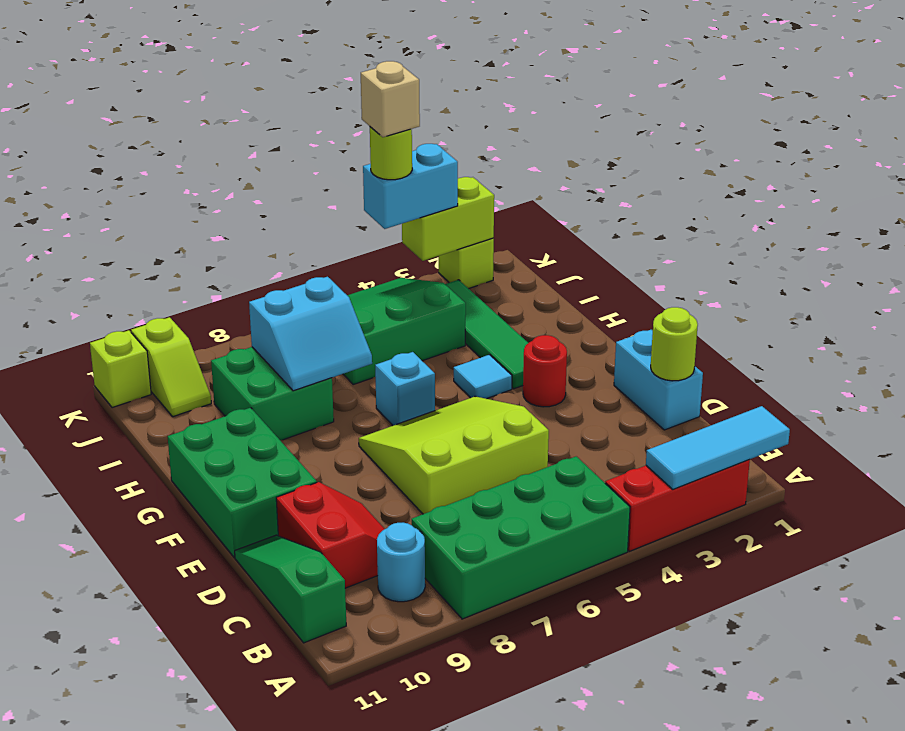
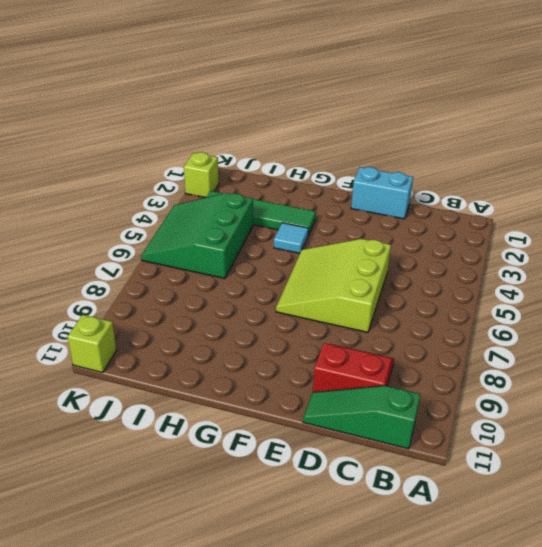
none -> red brick A2:A4 level 1
none -> green brick A5:B8 level 1
none -> cyan round brick B9 level 1

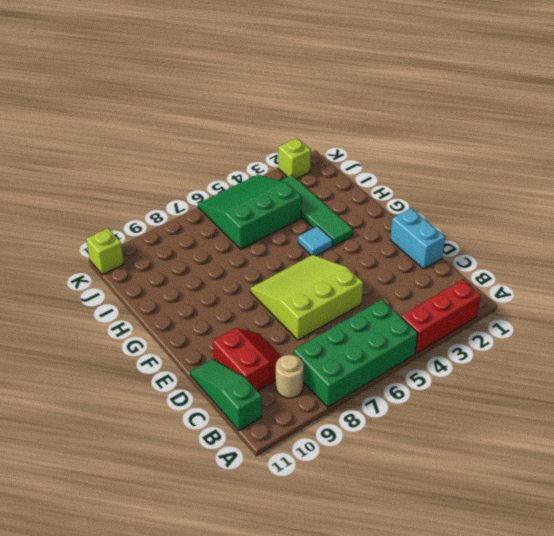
tan round brick B9 level 1 -> cyan round brick B9 level 1
none -> green brick E10:G11 level 1
none -> red round brick F3 level 1
none -> cyan brick G6 level 1

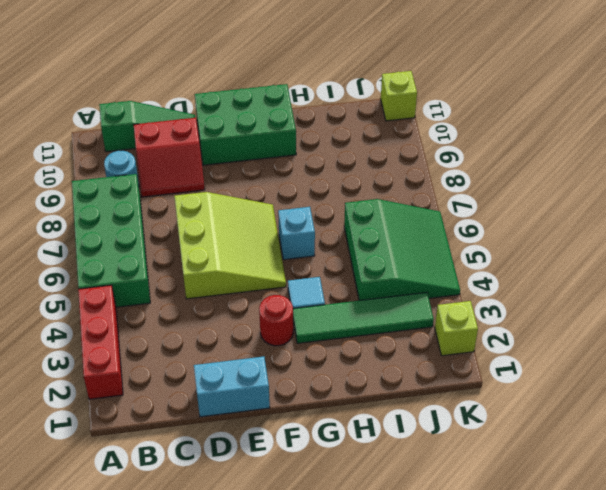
none -> green brick H8:I9 level 1
none -> lime slope J10:K10 level 1 top K
none -> cyan tile A1:A3 level 2

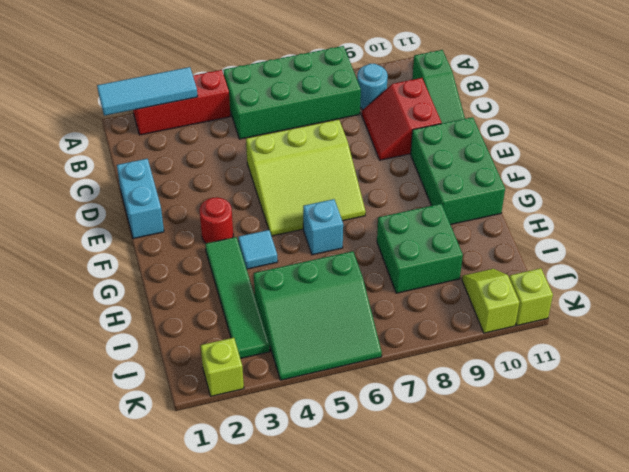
none -> lime round brick D1 level 2
none -> cyan slope H7:I8 level 2 top I
none -> lime brick K2:K3 level 2

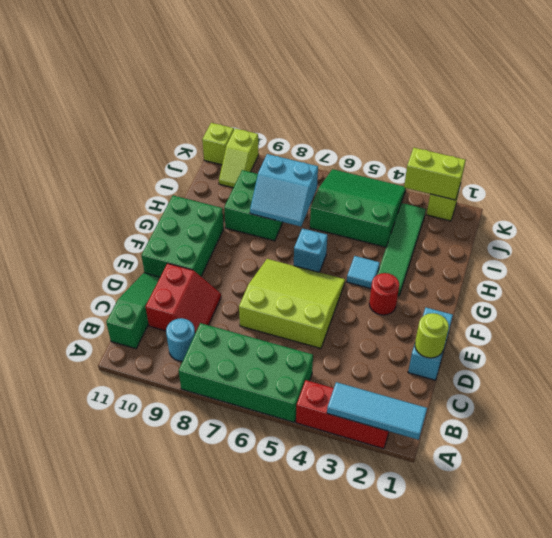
none -> cyan brick K3:K4 level 3
none -> lime round brick K4 level 4
none -> tan brick K4 level 5

